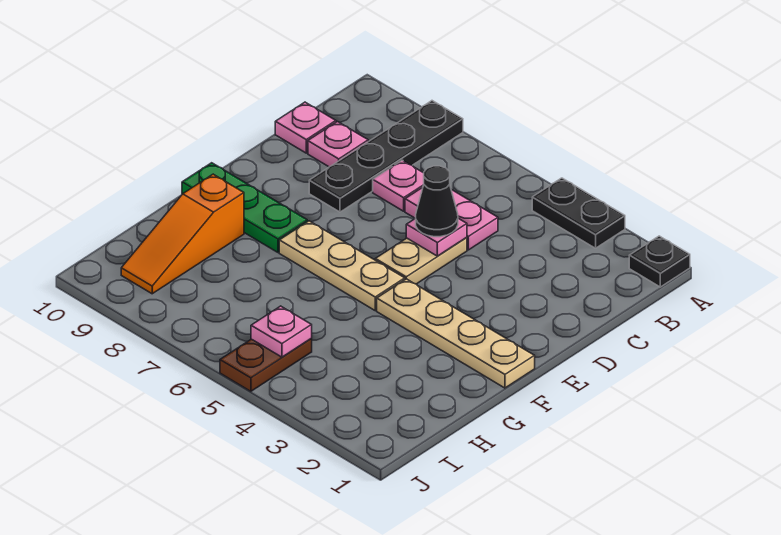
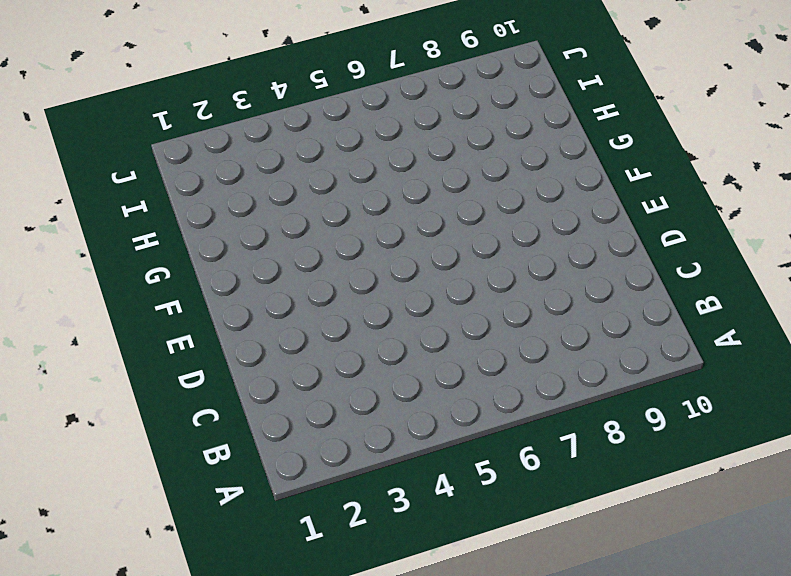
none -> black plate A1 level 1
none -> black plate A3:A4 level 1
none -> black plate A8:D8 level 1

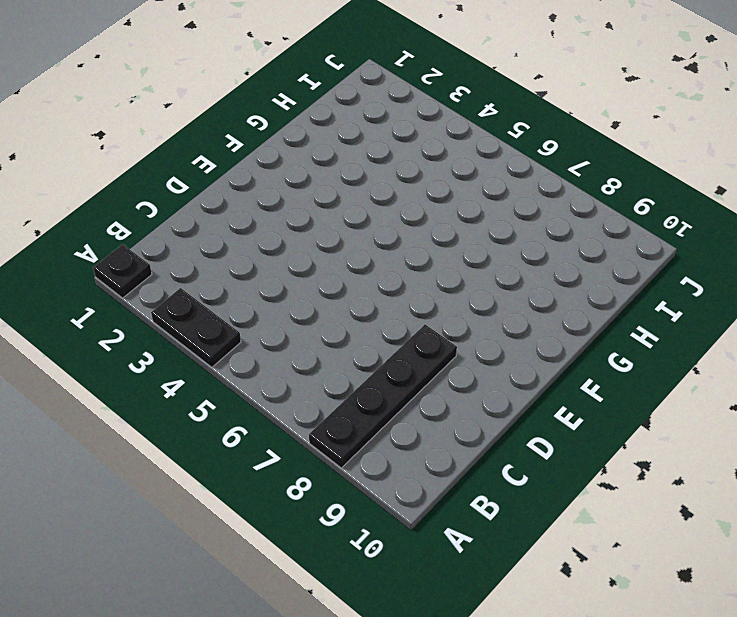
none -> pink plate C5:C6 level 1
none -> pink plate C7 level 1
none -> pink plate C9 level 1

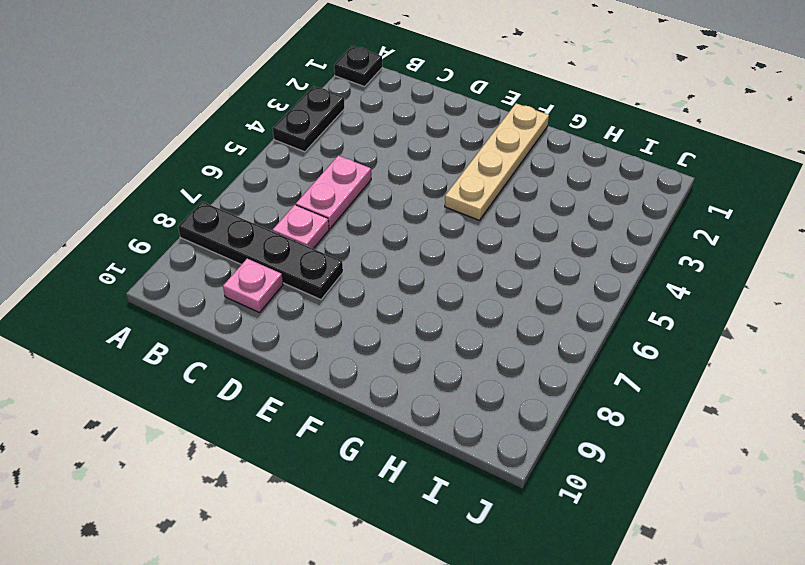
none -> pink plate C10 level 1
none -> tan plate D5:E5 level 1
none -> tan plate F5:F7 level 1

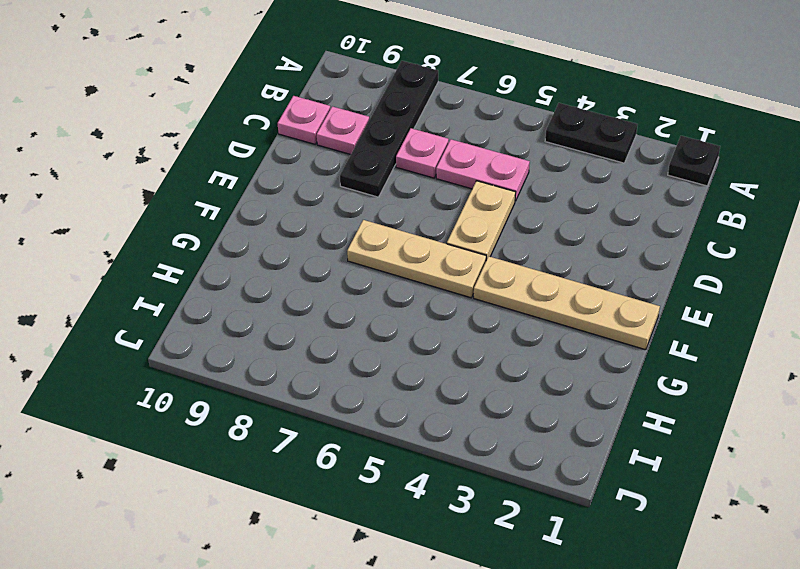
none -> green plate F8:F10 level 1
none -> orange slope G9:I9 level 1 top G
none -> brown plate I5:J5 level 1

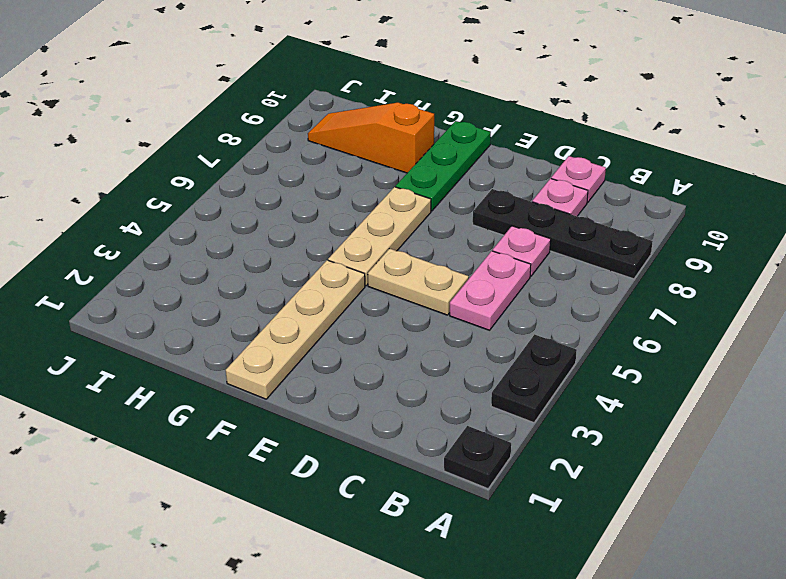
none -> brown plate I5:J5 level 1
none -> pink plate D5 level 2
none -> pink plate I5 level 2

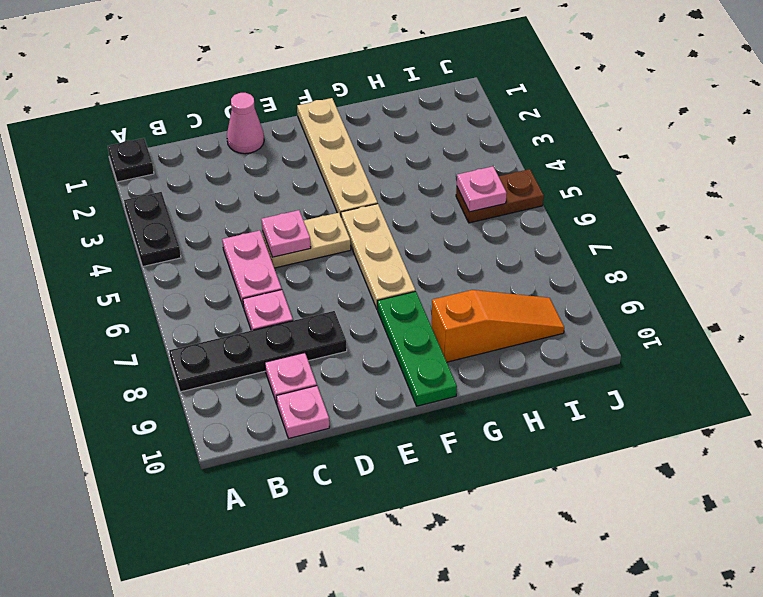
pink cone D1 level 1 -> none
none -> black cone D5 level 3

